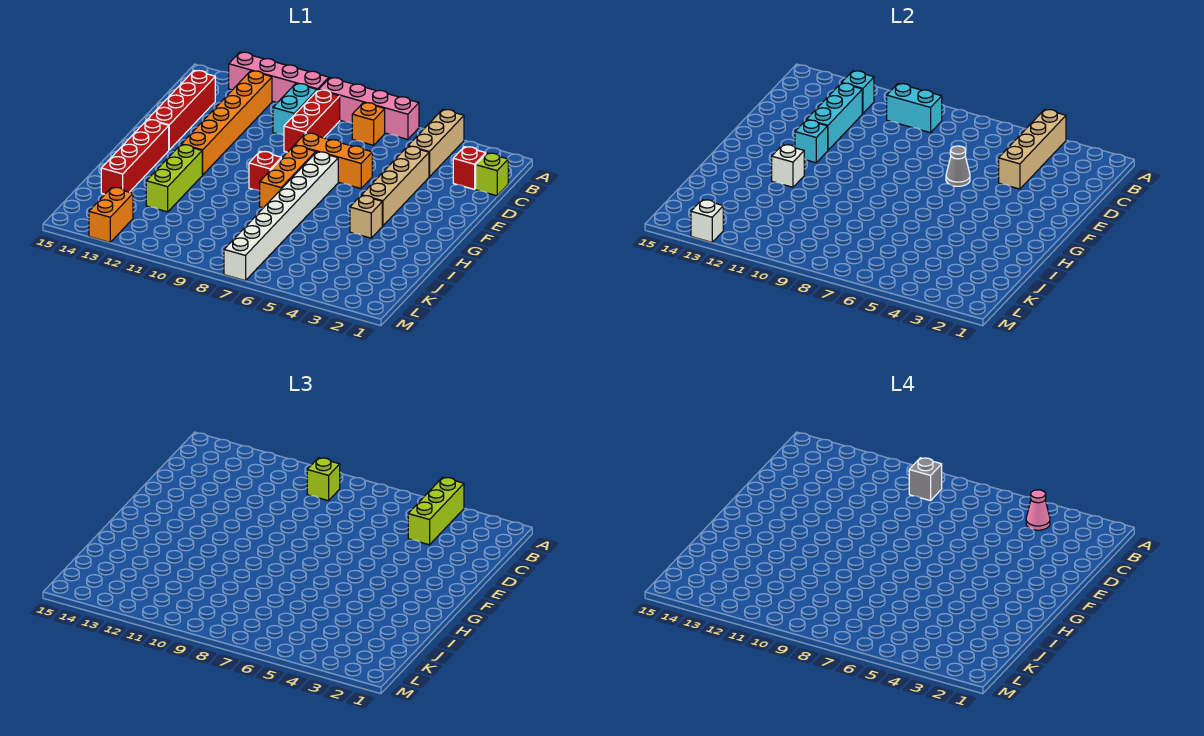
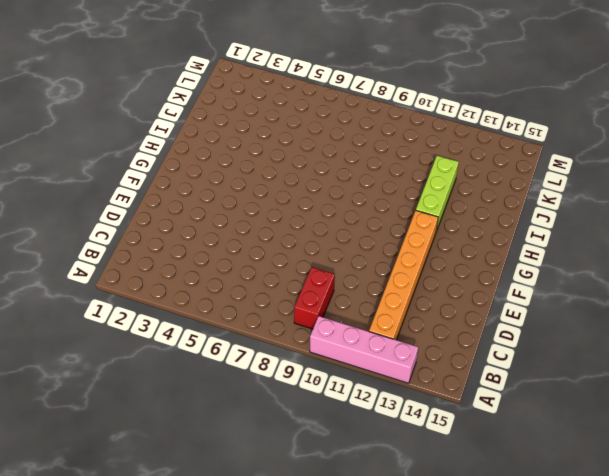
red brick B9:C9 level 1 -> red brick B9:D9 level 1
none -> tan brick A4:C4 level 1
none -> pink brick A6:A9 level 1
none -> orange brick B7 level 1
none -> cyan brick B10:C10 level 1

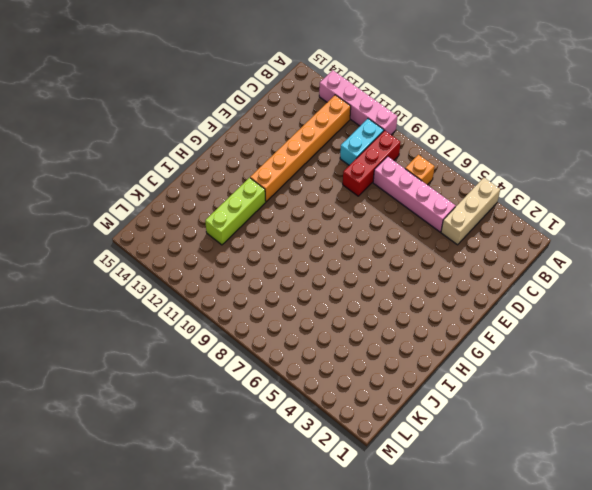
pink brick C5:C8 level 1 -> pink brick A6:A9 level 1
none -> lime brick C1 level 1
none -> red brick C2 level 1
none -> red brick C14:F14 level 1
none -> tan brick D4:G4 level 1

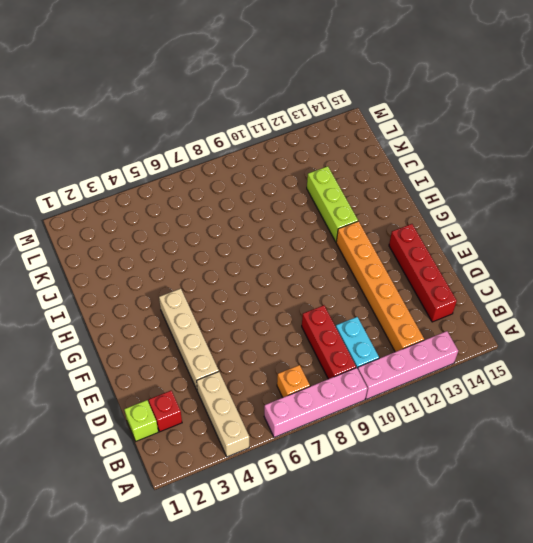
none -> orange brick E6:E8 level 1
none -> white brick F7:M7 level 1
none -> orange brick F8:H8 level 1
none -> red brick G9 level 1

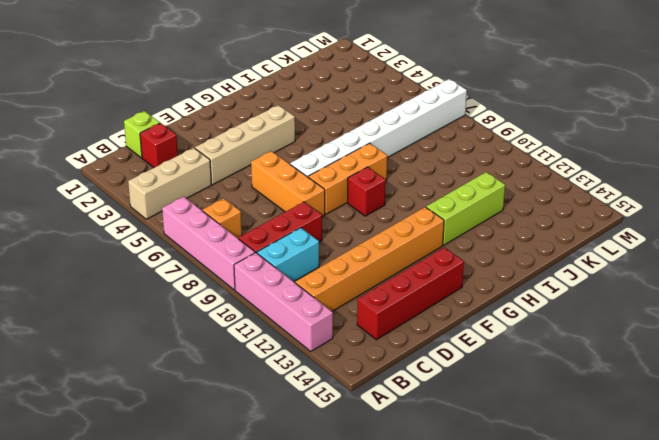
none -> red brick G14:J14 level 1
none -> tan brick H4 level 1
none -> orange brick L13:M13 level 1
none -> tan brick A4:D4 level 2

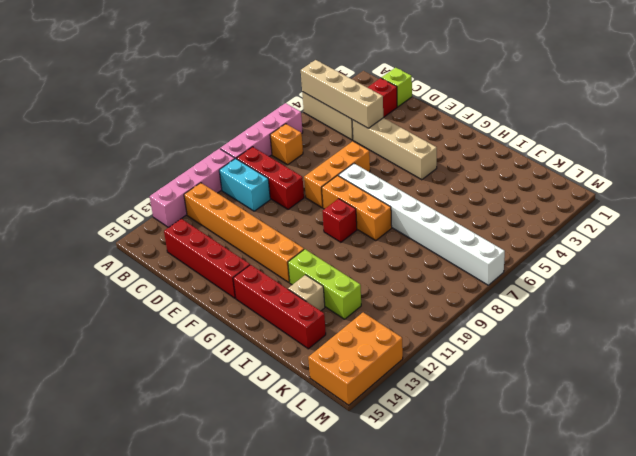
tan brick I13 level 1 -> tan brick H4 level 1
orange brick L13:M15 level 1 -> orange brick L13:M13 level 1
none -> cyan brick B9:B10 level 2
none -> cyan brick B12 level 2
none -> cyan brick C12:E12 level 2
none -> grey cone E6 level 2

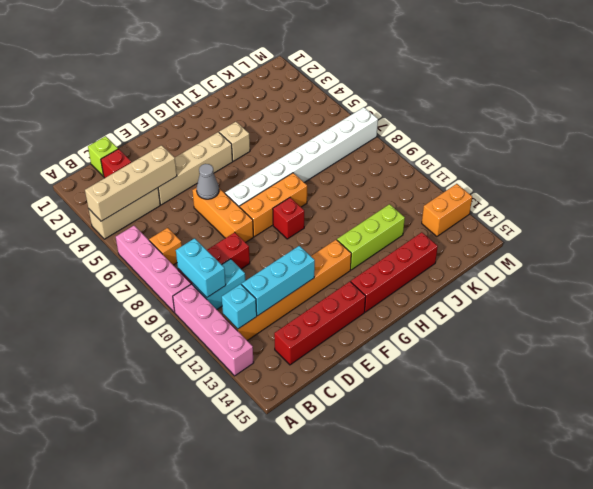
none -> cyan brick F12 level 2
none -> white brick H12 level 2
none -> white brick M13 level 2
none -> lime brick A4:C4 level 3

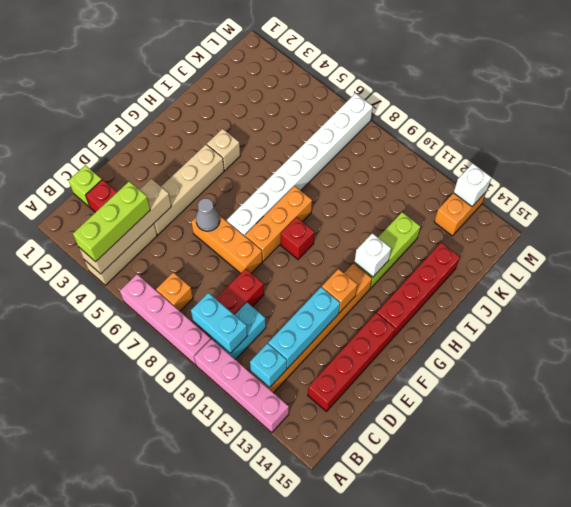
orange brick F12 level 2 -> cyan brick F12 level 2
none -> lime brick B9 level 3
none -> pink cone B4 level 4
none -> grey brick B9 level 4

